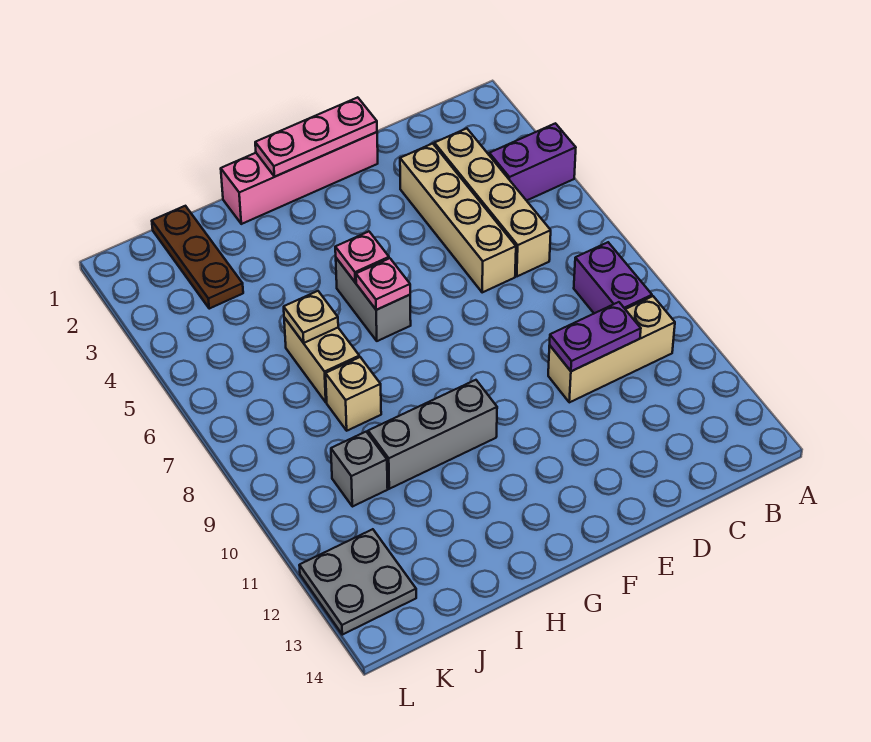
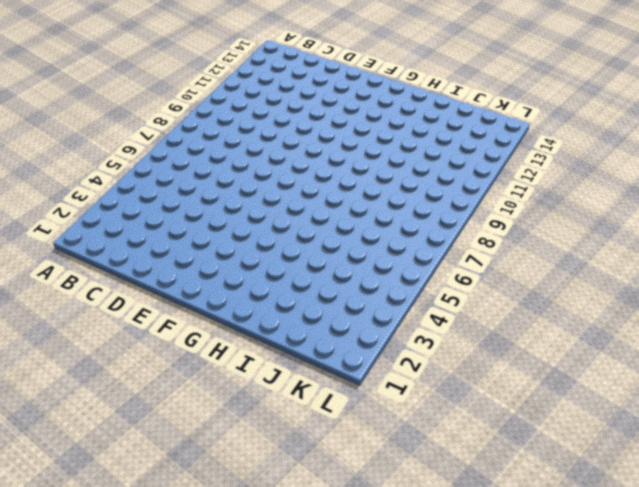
none -> purple brick A4:B4 level 1
none -> purple brick B8:B9 level 1
none -> tan brick B10:D10 level 1

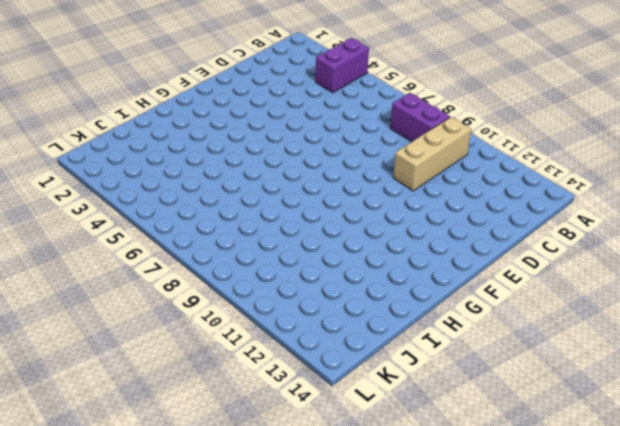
none -> tan brick C3:C6 level 1
none -> tan brick D3:D6 level 1
none -> pink brick E1:H1 level 1

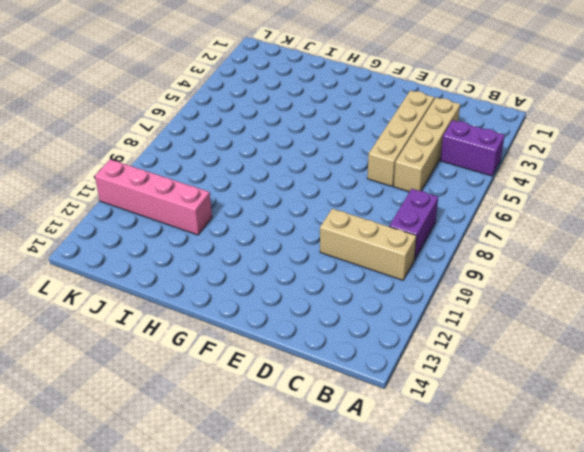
pink brick I11:L11 level 1 -> pink brick E1:H1 level 1
none -> grey brick G5:G6 level 1
none -> grey brick G10:I10 level 1
none -> tan brick I6:I7 level 1

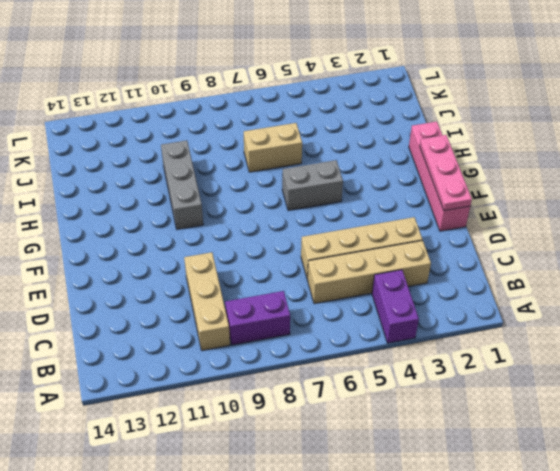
none -> tan brick I8 level 1
none -> brown plate J1:J3 level 1
none -> grey brick J10 level 1

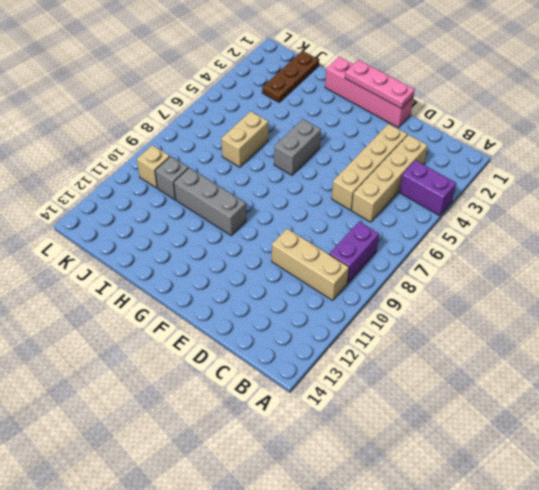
tan brick K10 level 1 -> tan brick I8 level 1
none -> grey plate K12:L13 level 1
none -> purple plate C10:D10 level 2
none -> pink plate G5 level 2

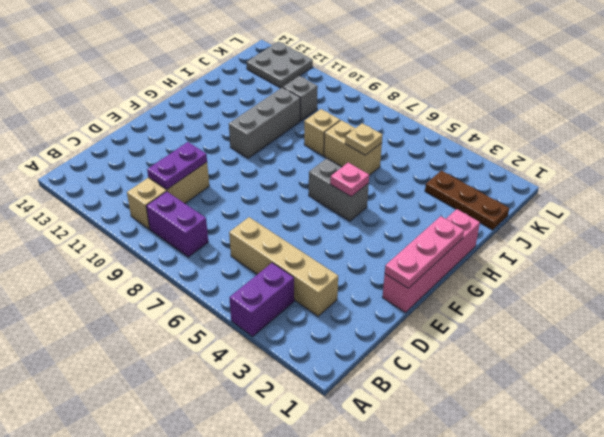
none -> tan brick D3:D6 level 1
none -> pink plate G6 level 2

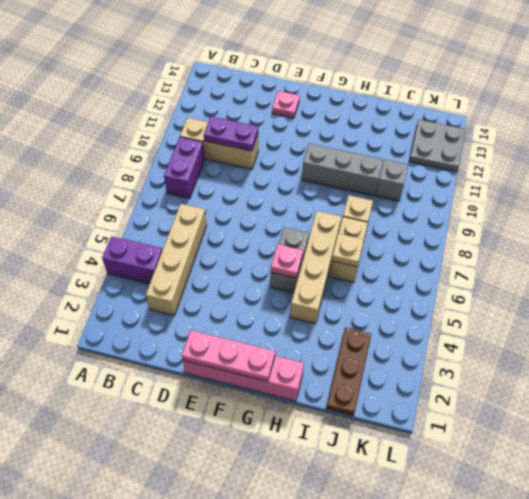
pink plate E13 level 1 -> pink plate G6 level 2
tan brick H4:H7 level 1 -> tan brick D3:D6 level 1

